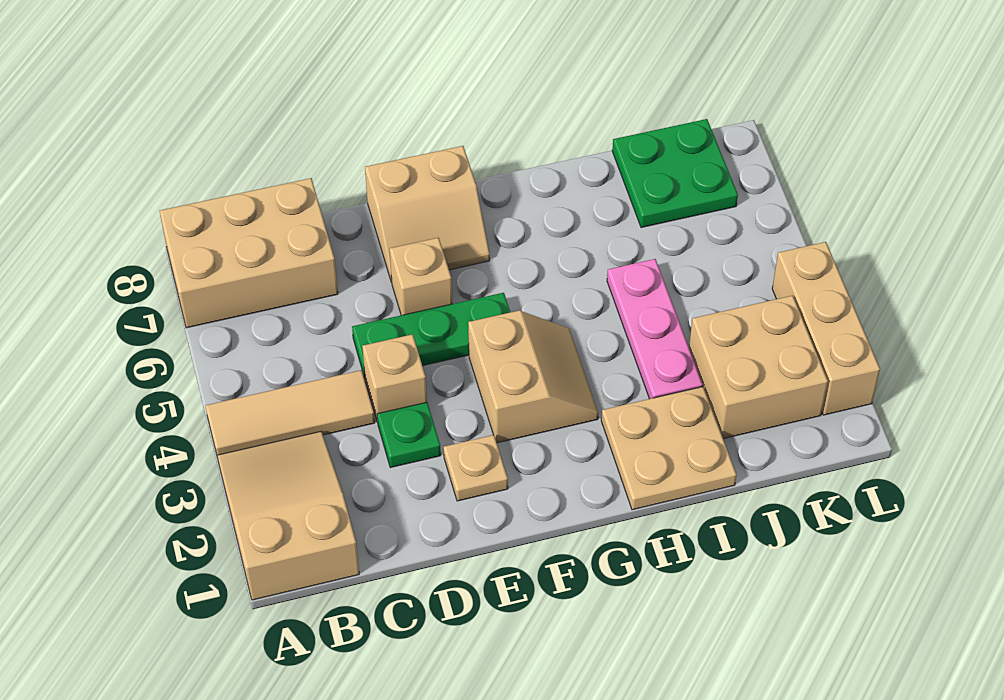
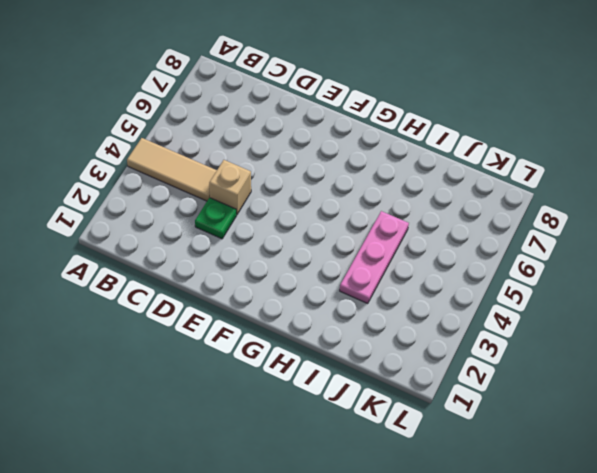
none -> tan slope A1:B3 level 1 top 1
none -> tan brick A7:C8 level 1
none -> green plate D5:F5 level 1

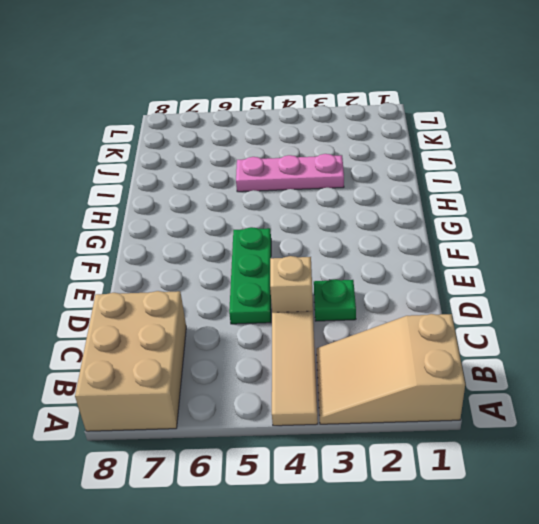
none -> tan plate E2 level 1
none -> tan brick E6 level 1
none -> tan slope E7:F8 level 1 top 8

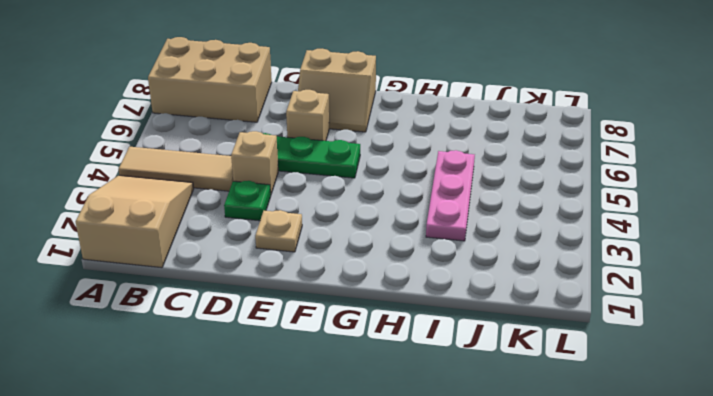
none -> tan slope F3:G4 level 1 top F
none -> tan plate H1:I2 level 1
none -> tan brick J2:K3 level 1

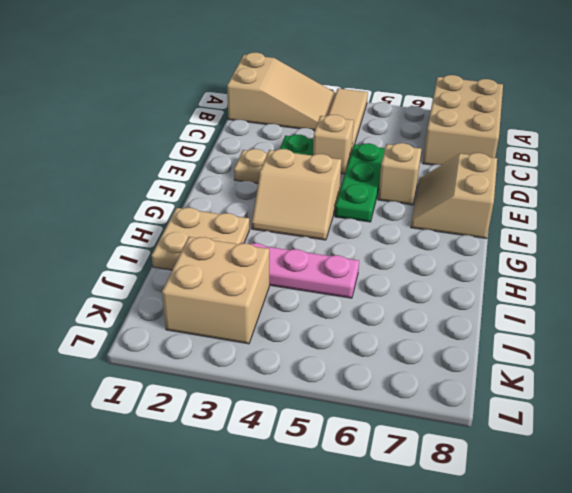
none -> green plate J7:K8 level 1
none -> tan brick L2:L4 level 1

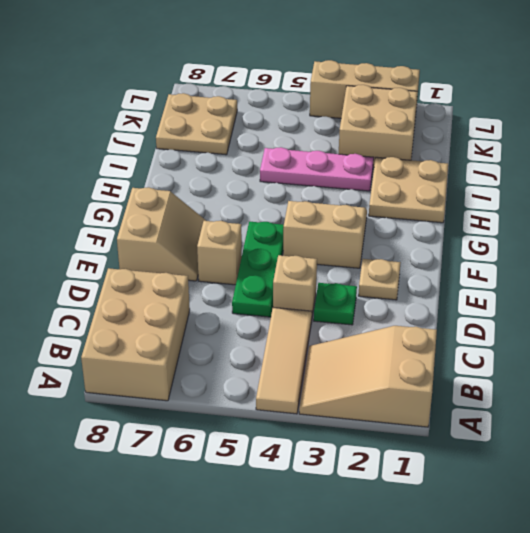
tan plate J7:K8 level 1 -> green plate J7:K8 level 1

